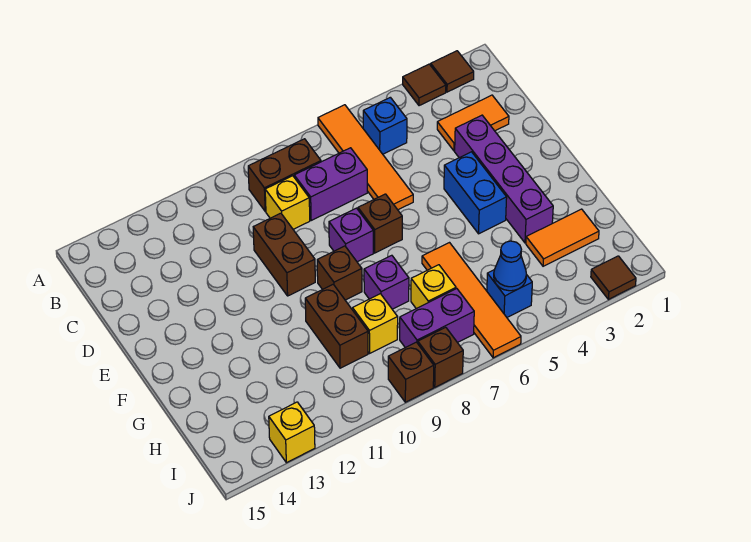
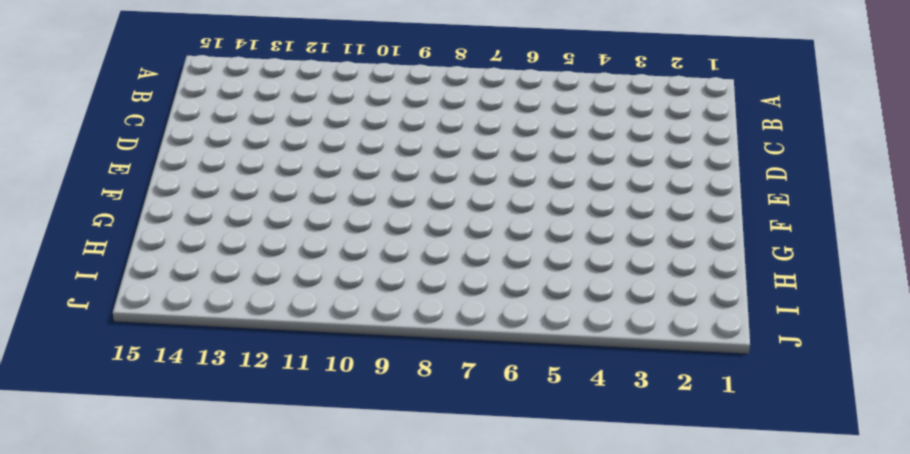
none -> brown tile A2 level 1
none -> brown tile A3 level 1
none -> orange tile A6:D6 level 1

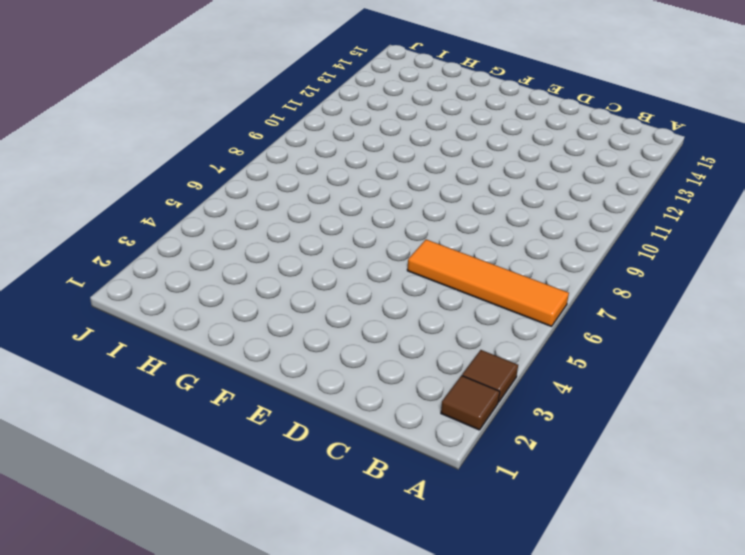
none -> blue brick B5 level 1
none -> brown brick B8:B9 level 1
none -> orange tile C2:C3 level 1

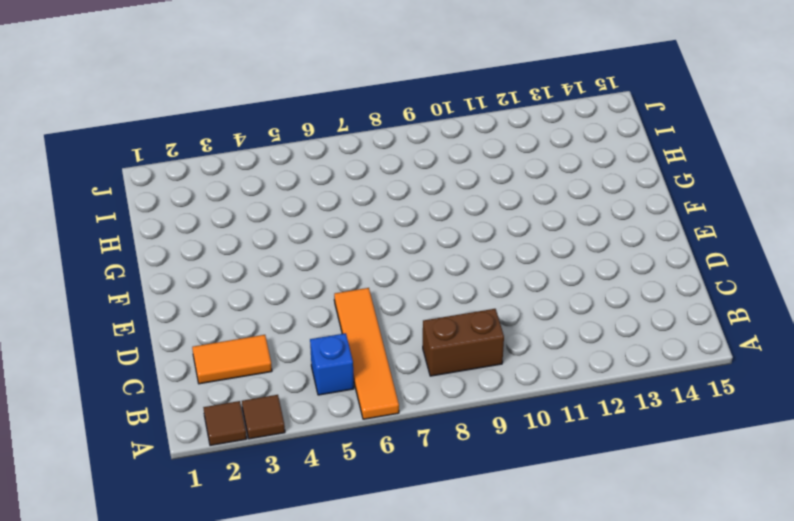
none -> purple brick C7:C8 level 1
none -> yellow brick C9 level 1
none -> purple brick D3:G3 level 1

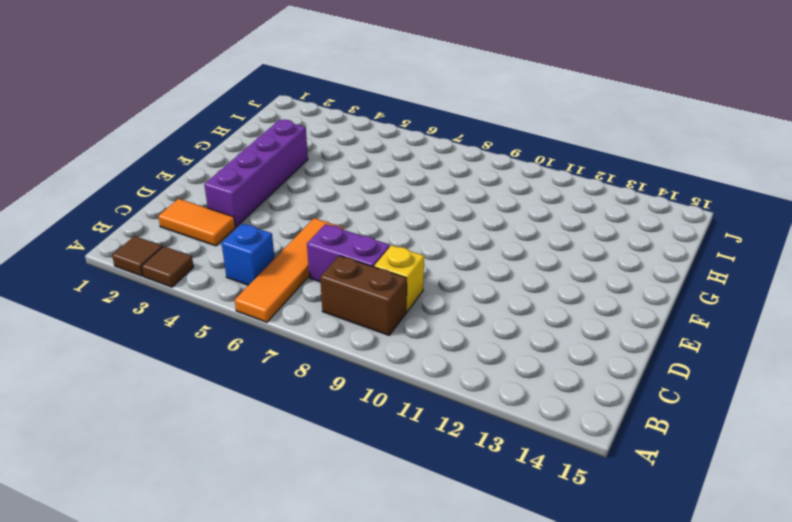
none -> brown brick D10:E10 level 1
none -> blue brick E4:F4 level 1
none -> brown brick E7 level 1

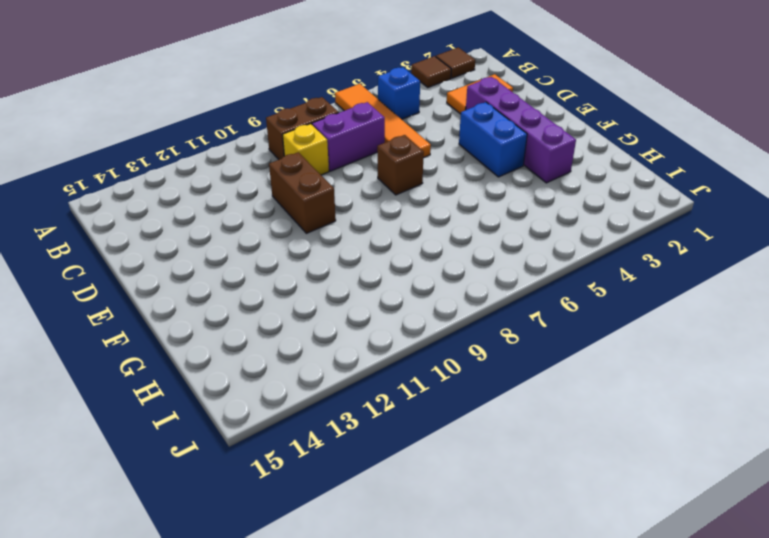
none -> purple brick E8 level 1
none -> brown brick F9 level 1
none -> orange tile G6:J6 level 1

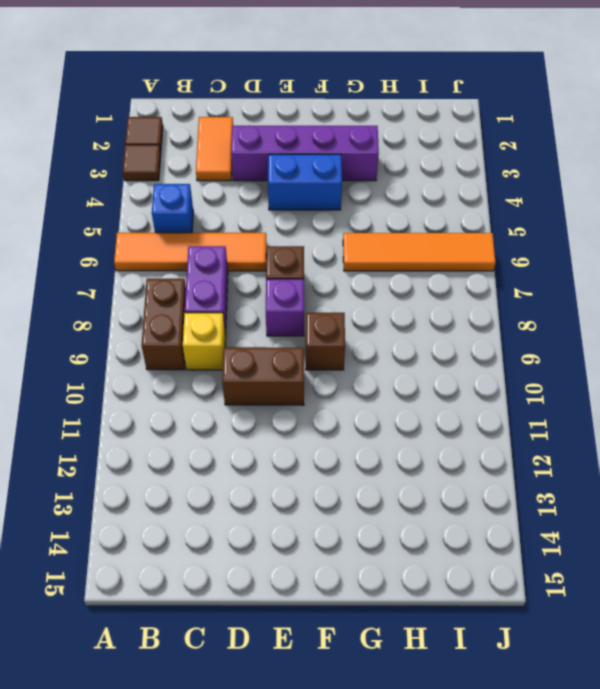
none -> purple brick G8 level 1
none -> brown brick G10:H10 level 1
none -> orange tile H2:H3 level 1

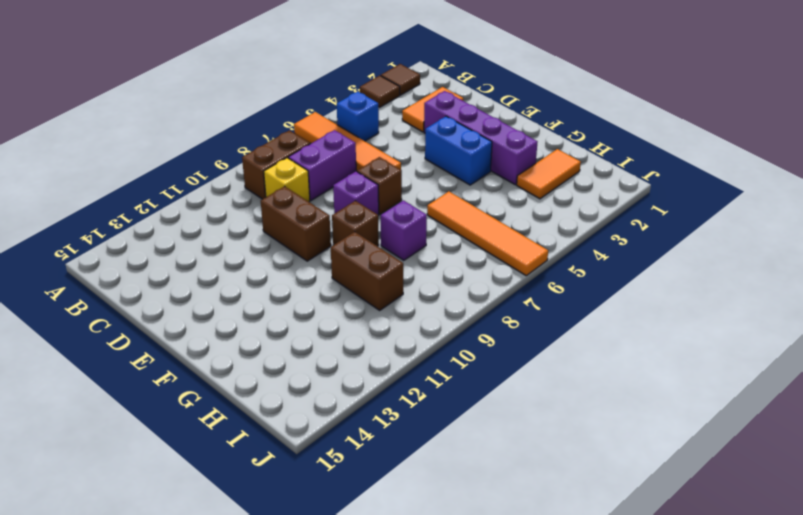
none -> yellow brick H7 level 1
none -> yellow brick H9 level 1
none -> blue brick I5 level 1

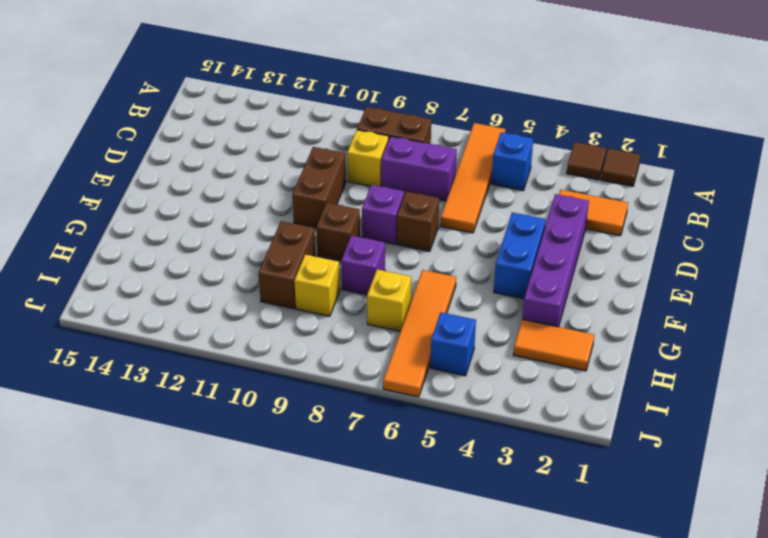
none -> purple brick I7:I8 level 1
none -> brown tile J2 level 1
none -> brown brick J8 level 1

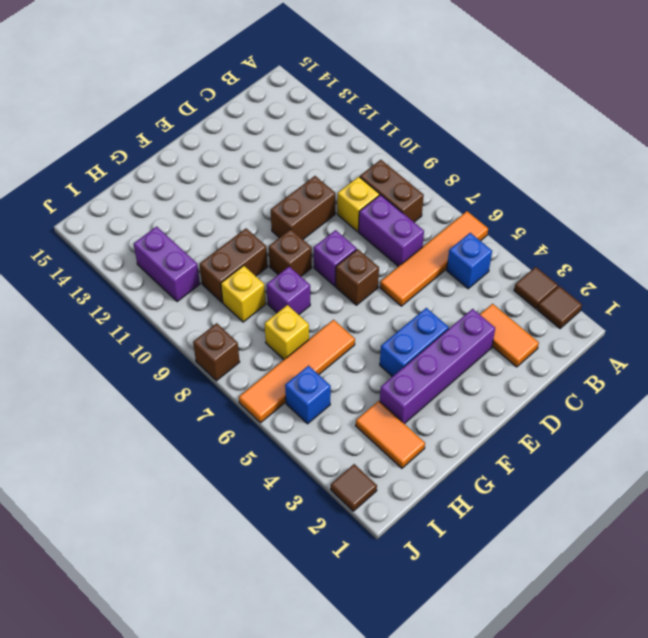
purple brick I11:I12 level 1 -> purple brick I7:I8 level 1
none -> brown brick J9 level 1
none -> yellow brick J13 level 1
none -> blue cone I5 level 2

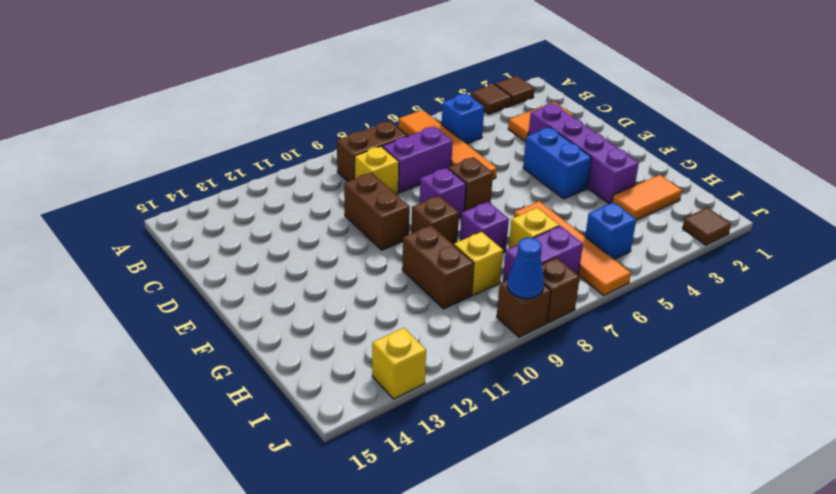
blue cone J9 level 2 -> blue cone I5 level 2

